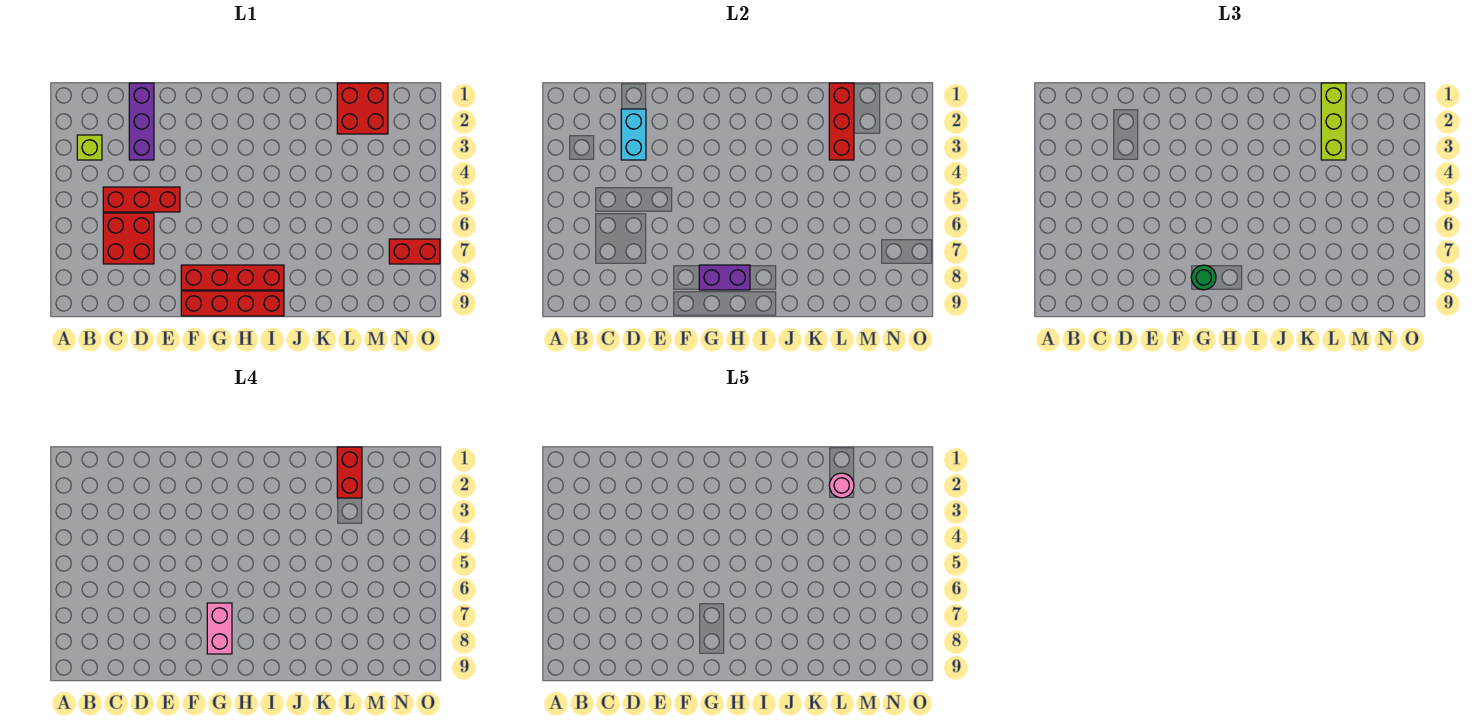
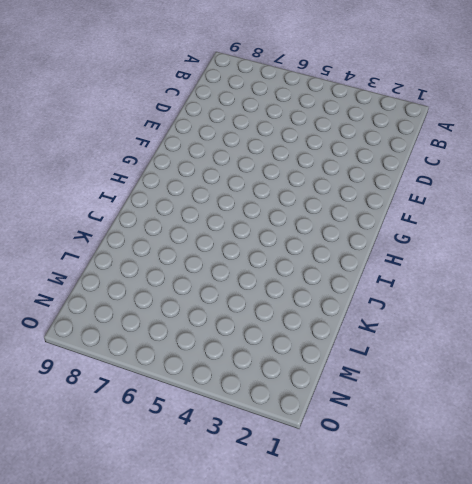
none -> lime brick B3 level 1
none -> red brick C5:E5 level 1
none -> red brick C6:D7 level 1

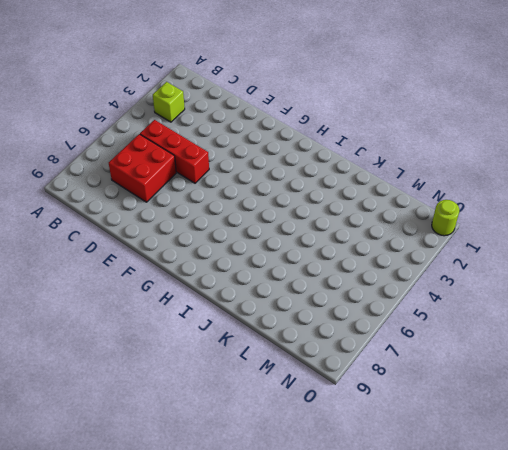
lime round brick O1 level 1 -> none
none -> purple brick D1:D3 level 1
none -> red brick F8:I8 level 1
none -> red brick F9:I9 level 1

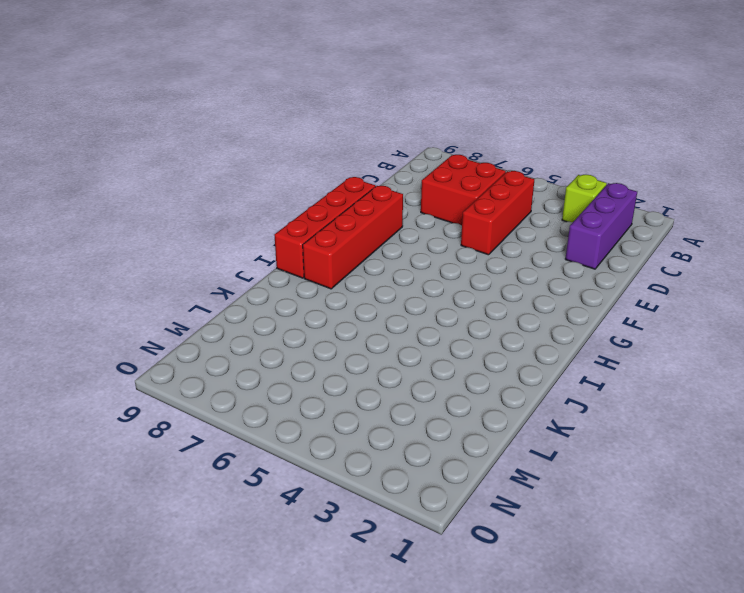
purple brick B2:D2 level 1 -> purple brick D1:D3 level 1
none -> red brick L1:M2 level 1
none -> red brick N7:O7 level 1
none -> cyan brick D2:D3 level 2

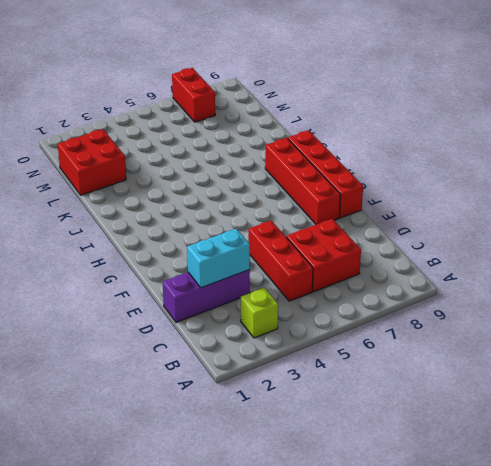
none -> purple brick G8:H8 level 2
none -> red brick L1:L3 level 2
none -> green round brick G8 level 3

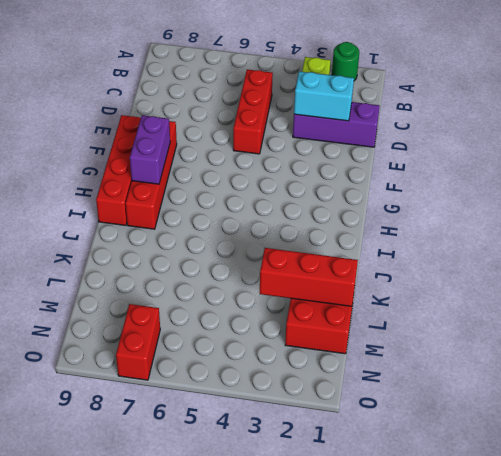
green round brick A2 level 1 -> green round brick G8 level 3
none -> red brick C6:D7 level 1
none -> lime brick L1:L3 level 3
none -> pink brick G7:G8 level 4

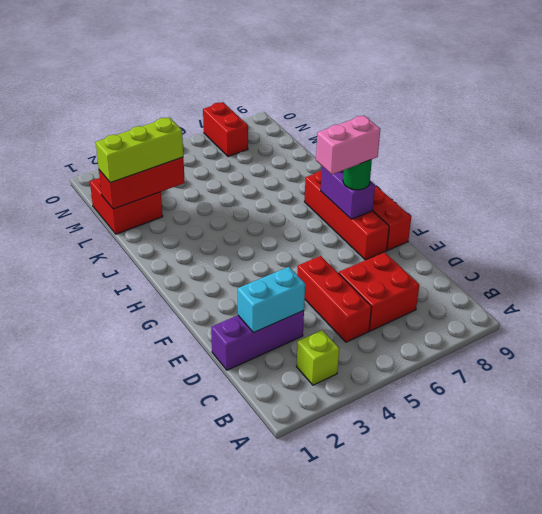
none -> red brick L1:L2 level 4
none -> pink round brick L2 level 5

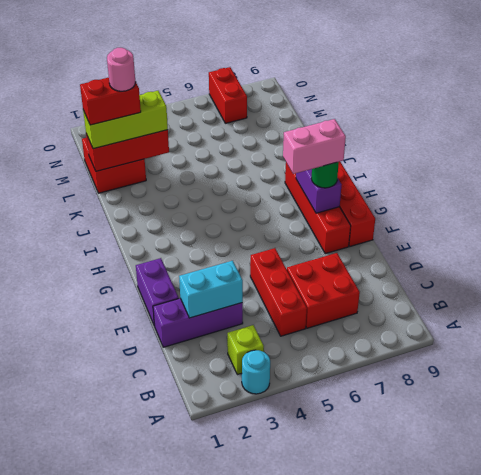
cyan round brick A3 level 1 -> none
purple brick E1:F1 level 1 -> none

